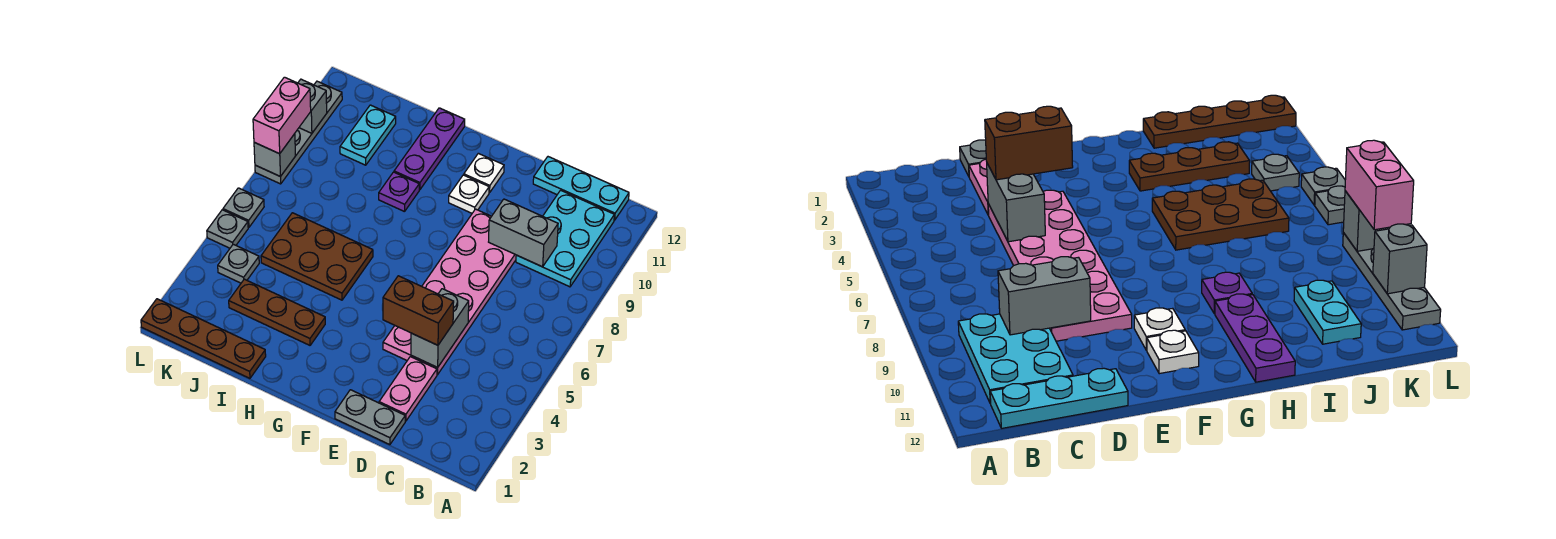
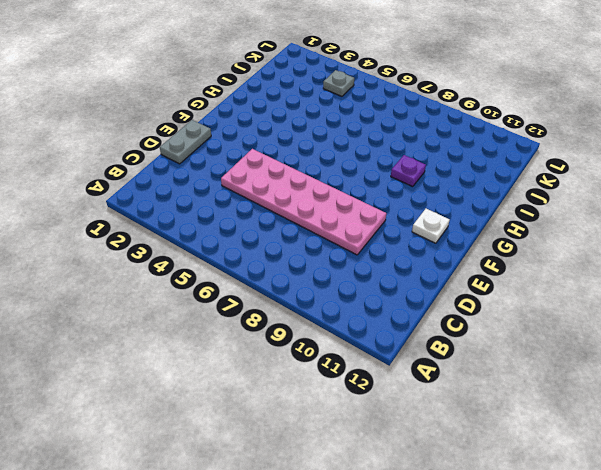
none -> cyan plate B9:C11 level 1
none -> cyan plate B12:D12 level 1
none -> pink plate D2:D3 level 1

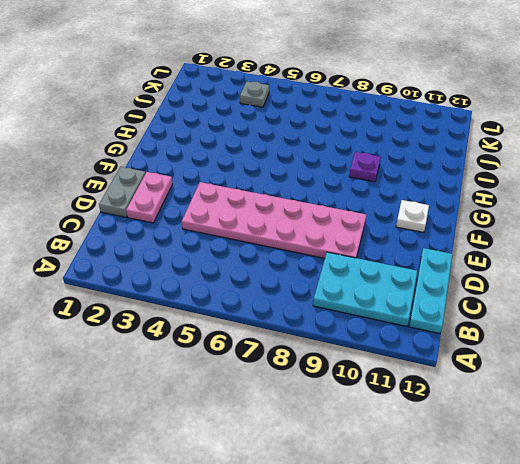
pink plate D2:E2 level 1 -> pink plate D2:D3 level 1
none -> white plate F10 level 1
none -> brown plate H3:J3 level 1
none -> brown plate H5:J6 level 1

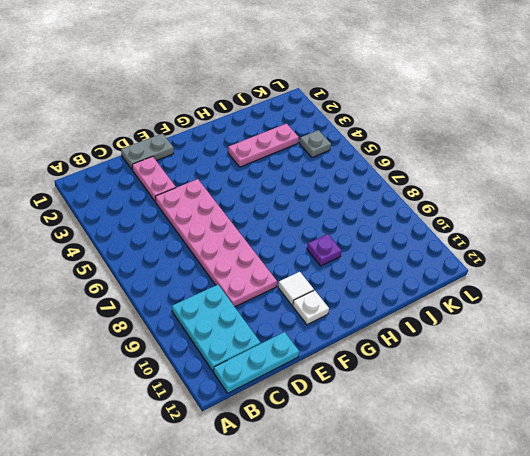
white tile F10 level 1 -> white plate F10 level 1
pink plate H3:J3 level 1 -> brown plate H3:J3 level 1
none -> brown plate H5:J6 level 1
none -> purple plate H10:H12 level 1
none -> brown plate I1:L1 level 1

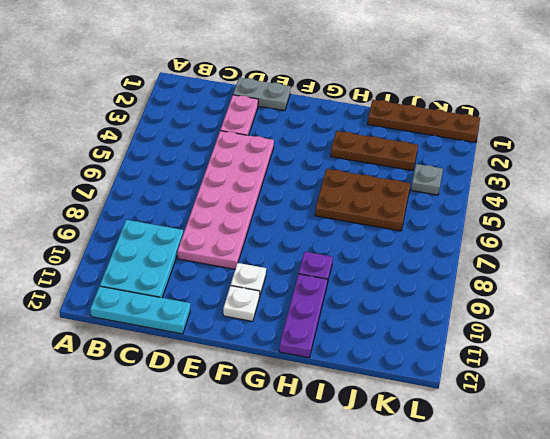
none -> cyan plate J10:J11 level 1
none -> grey plate L5 level 1
none -> grey plate L6 level 1

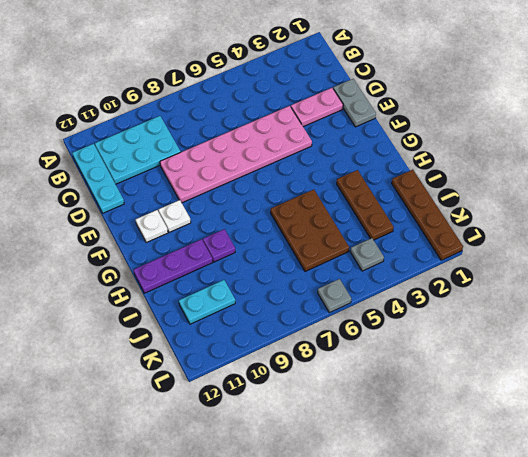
none -> grey plate L5 level 1
none -> grey plate L8:L11 level 1
none -> grey brick C9:D9 level 2

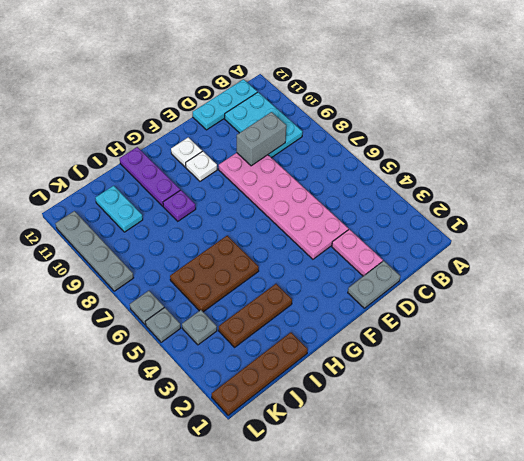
none -> grey brick D4:D5 level 2
none -> grey brick L8 level 2
none -> grey brick L10 level 2

